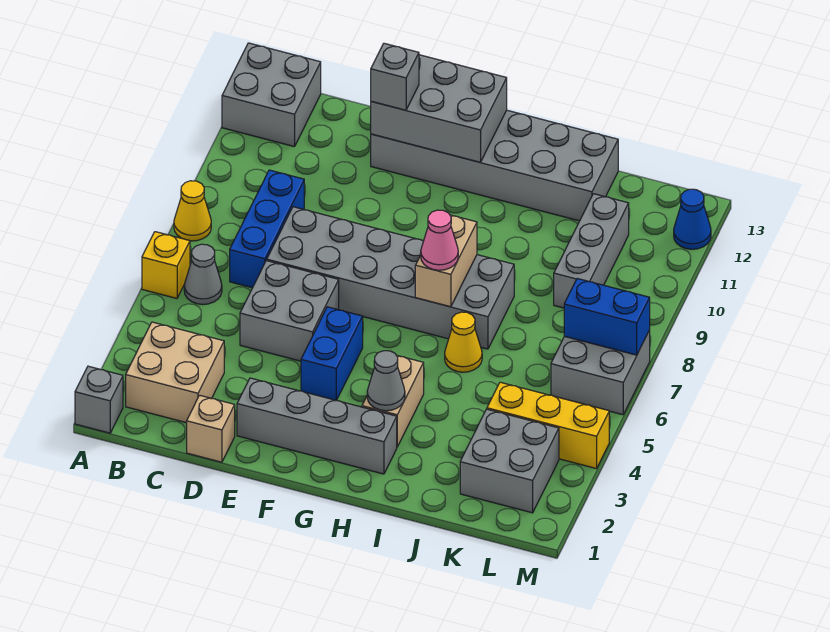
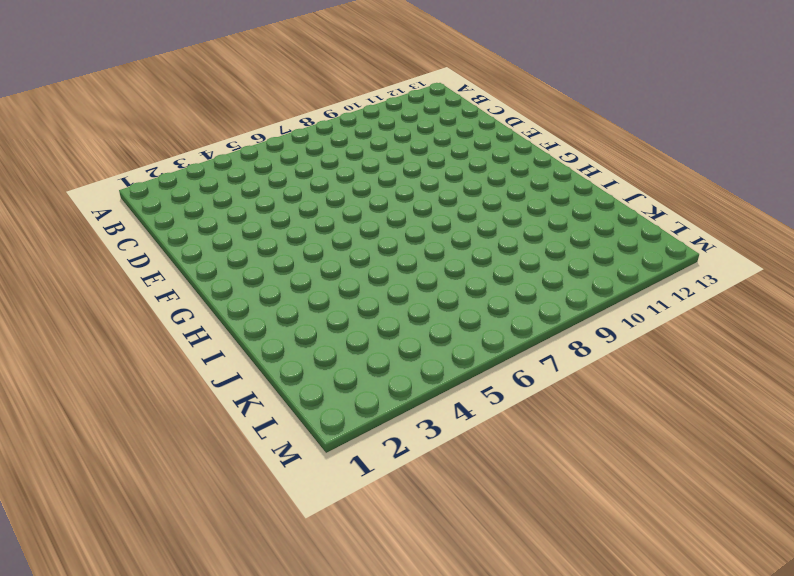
none -> grey brick A1 level 1
none -> yellow brick A6 level 1
none -> yellow cone A8 level 1

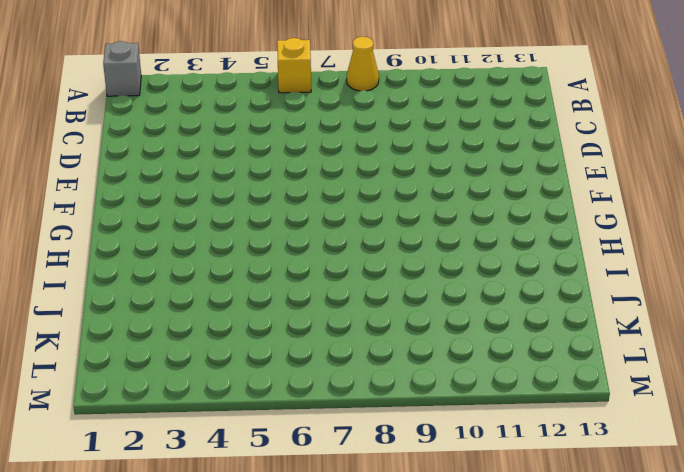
none -> grey brick A12:B13 level 1
none -> tan brick B2:C3 level 1
none -> grey cone B6 level 1

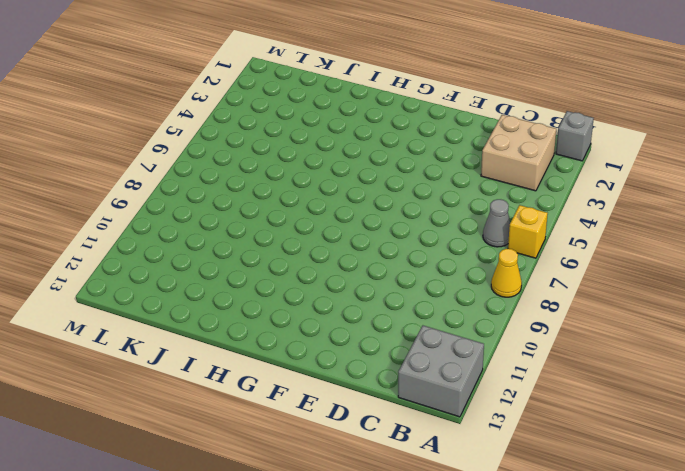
none -> blue brick C7:C9 level 1
none -> tan brick D1 level 1
none -> grey brick D5:E6 level 1

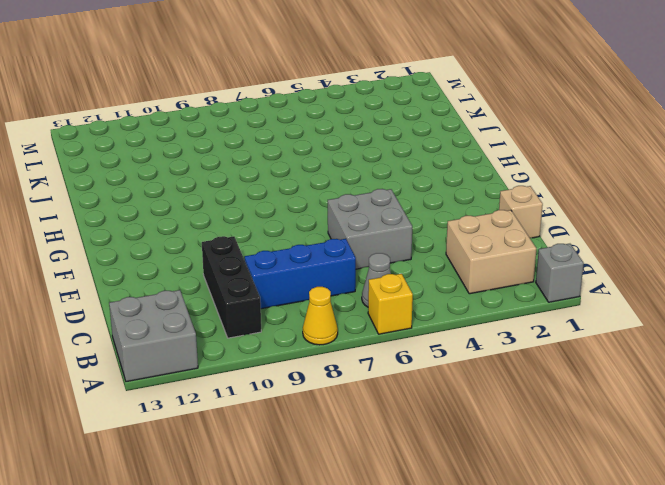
black brick B10:D10 level 1 -> none
none -> grey brick D7:I8 level 1
none -> grey brick E2:H2 level 1
none -> grey brick E12:J13 level 1

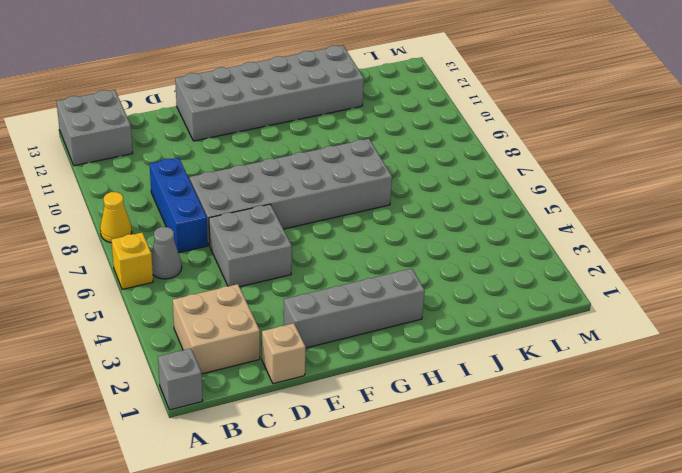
none -> blue brick F4:F5 level 1
none -> tan brick H3:H4 level 1
none -> yellow cone I6 level 1

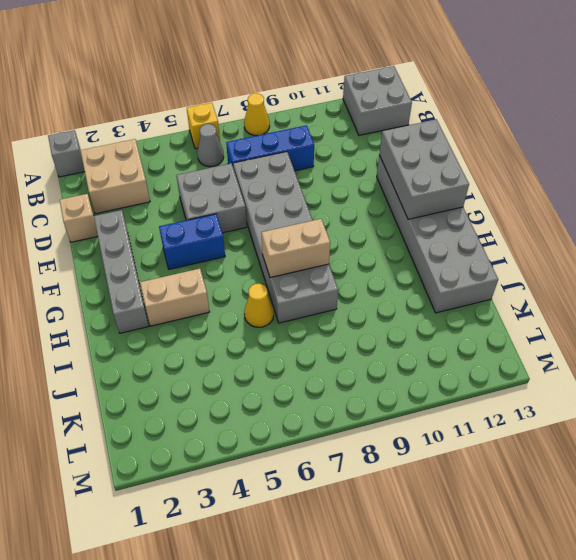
none -> grey brick K2:L3 level 1
none -> yellow brick K4:M4 level 1
none -> grey brick K9:K11 level 1

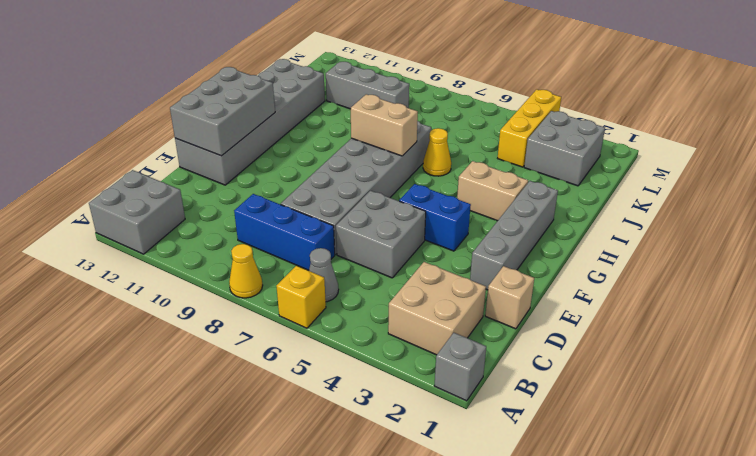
none -> grey brick L6:M7 level 1
none -> blue cone M12 level 1
none -> grey cone H3 level 2

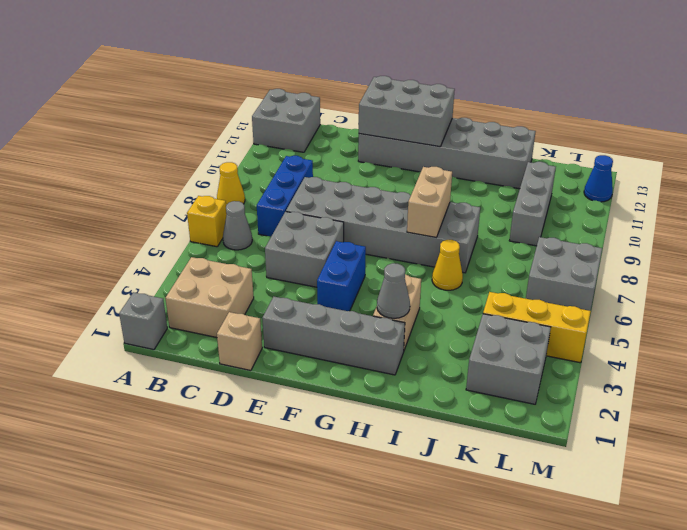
none -> blue brick L7:M7 level 2
none -> grey brick E12 level 3
none -> pink cone H7 level 3

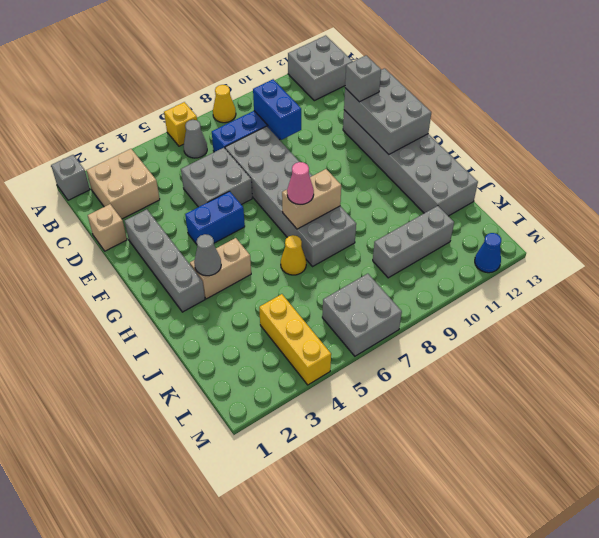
blue brick C9:D9 level 2 -> blue brick L7:M7 level 2
none -> grey brick K2:L3 level 1

